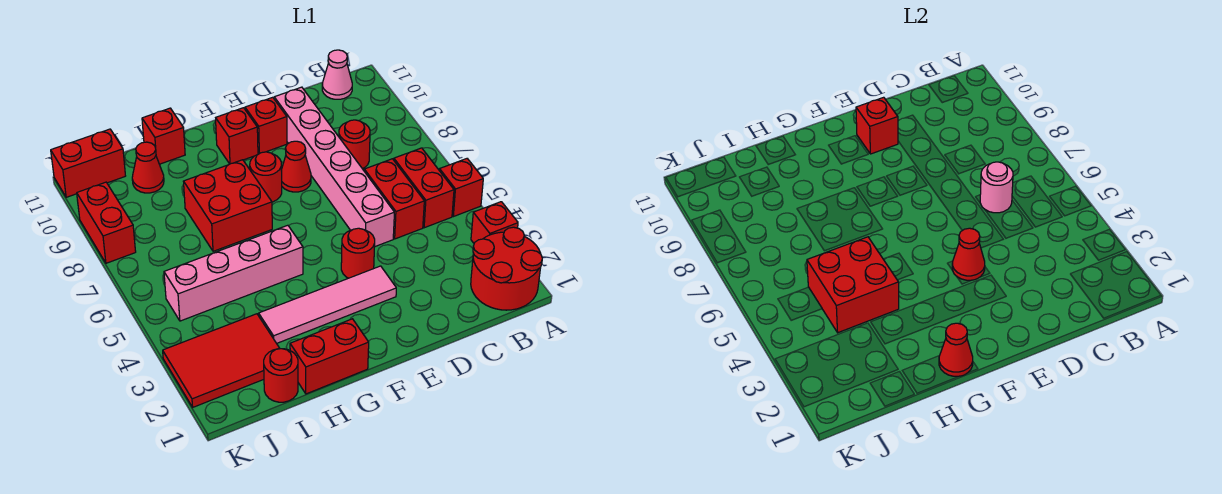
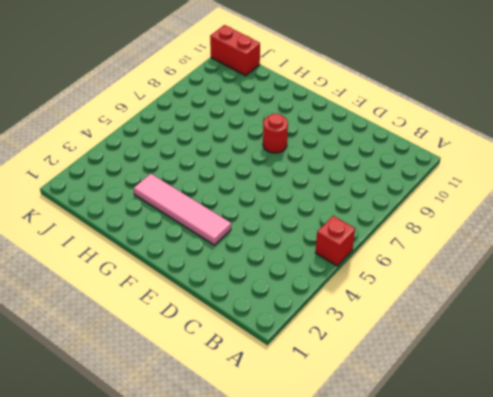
none -> red round brick A1:B2 level 1
none -> red brick A3 level 1
none -> red brick B5:B6 level 1

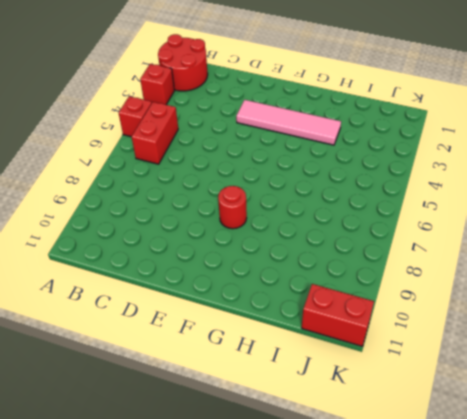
none -> pink cone B11 level 1
none -> red brick C5:C6 level 1
none -> red round brick C8 level 1

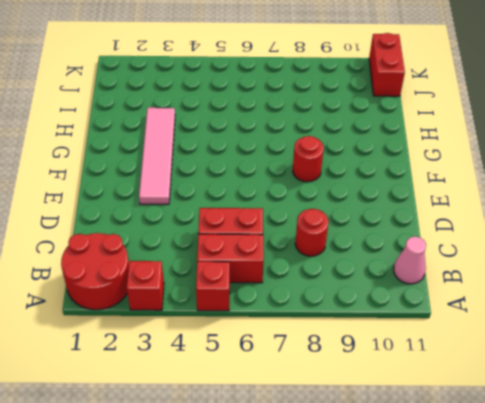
none -> pink brick D5:D10 level 1
none -> red round brick E4 level 1
none -> red cone E8 level 1

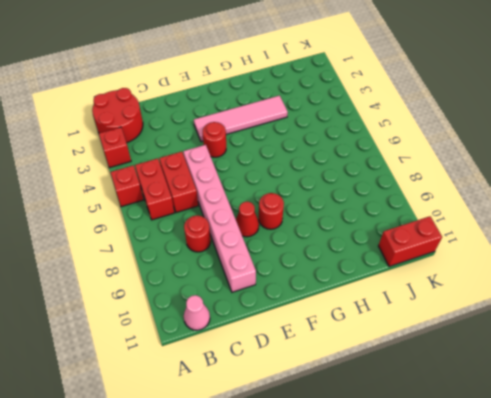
none -> red brick E10 level 1
none -> red brick F10 level 1
none -> red brick G1:H1 level 1

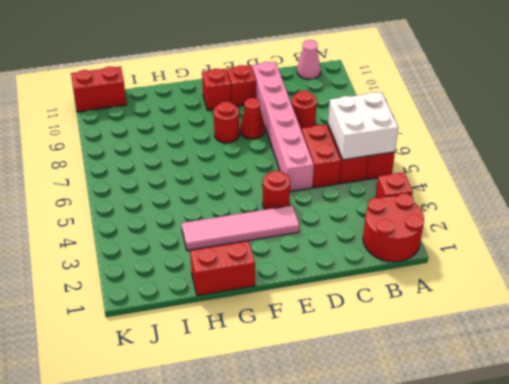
white brick A5:B6 level 2 -> none
none -> pink brick G5:J5 level 1
none -> red brick G7:H8 level 1
none -> red brick H11 level 1

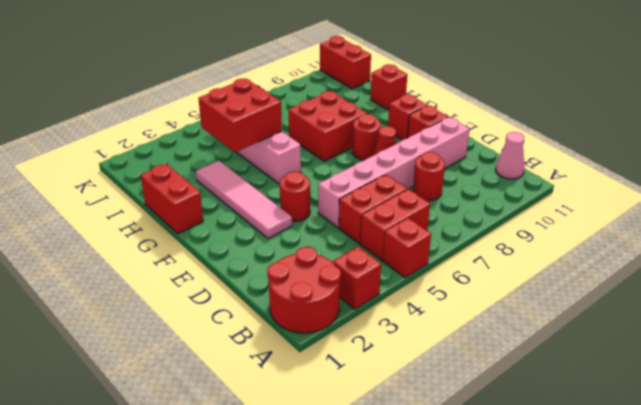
none -> red round brick I1 level 1
none -> red tile I2:K3 level 1
none -> red cone I10 level 1

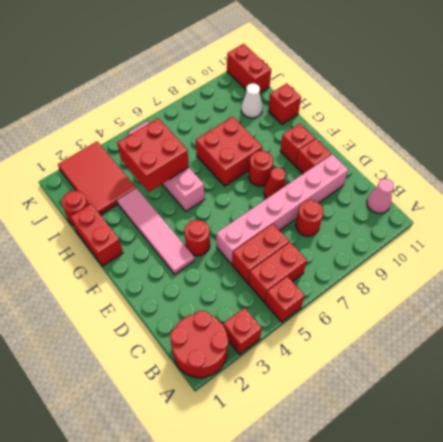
white cone I10 level 1 -> red cone I10 level 1
none -> red brick K8:K9 level 1
none -> pink round brick C6 level 2
none -> red cone E4 level 2

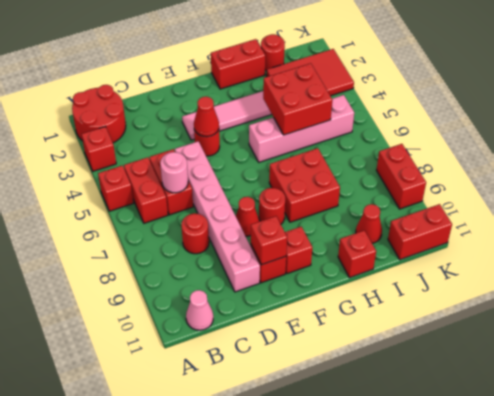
none -> red cone G1 level 2

